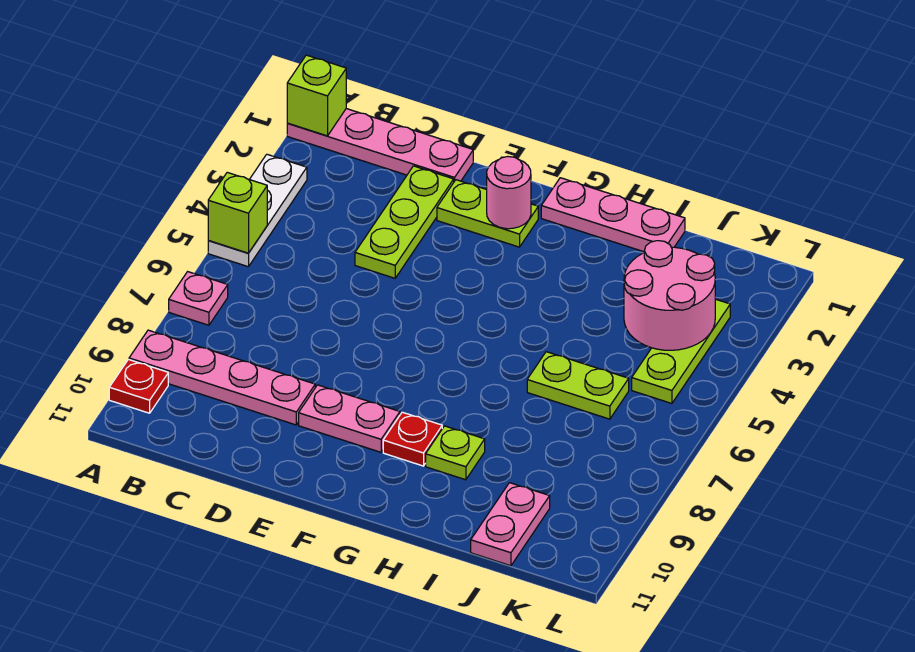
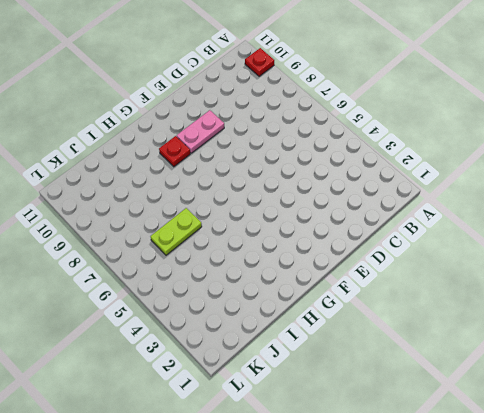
none -> pink plate A1:D1 level 1
none -> white plate A3:A5 level 1
none -> pink plate A7 level 1

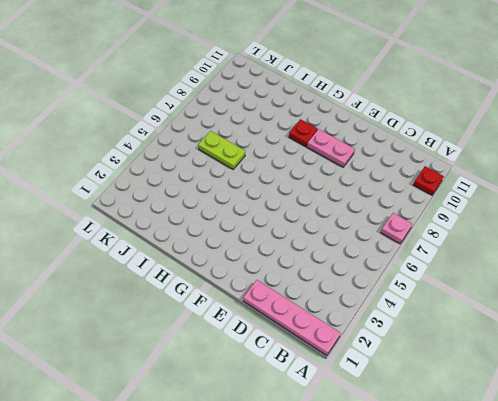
none -> white plate A3:A5 level 1
none -> pink plate A9:D9 level 1
none -> lime plate D2:D4 level 1

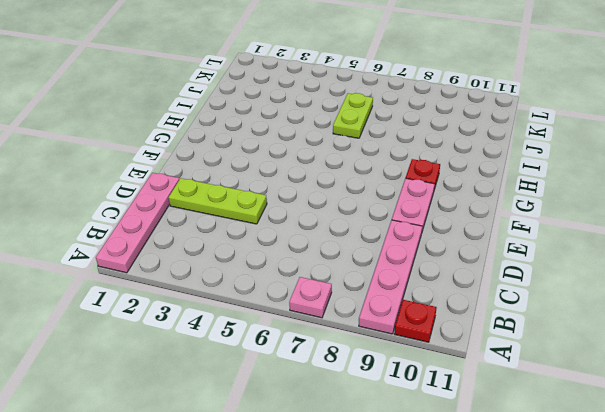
none -> white plate A3:A5 level 1
none -> lime plate E2:F2 level 1
none -> pink plate G1:I1 level 1

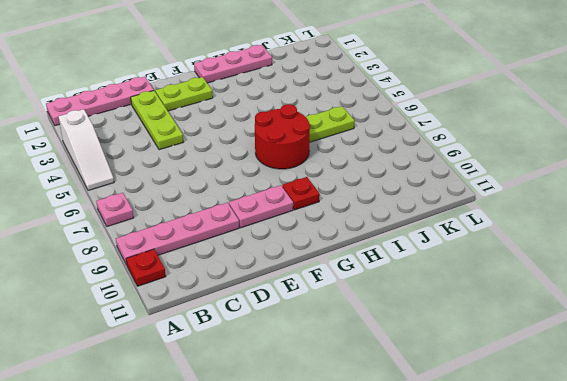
white slope A3:A5 level 1 top 3 -> white plate A3:A5 level 1
red round brick G6:H7 level 1 -> none
none -> lime plate H9 level 1
none -> pink plate J10:J11 level 1
none -> lime plate K3:K5 level 1

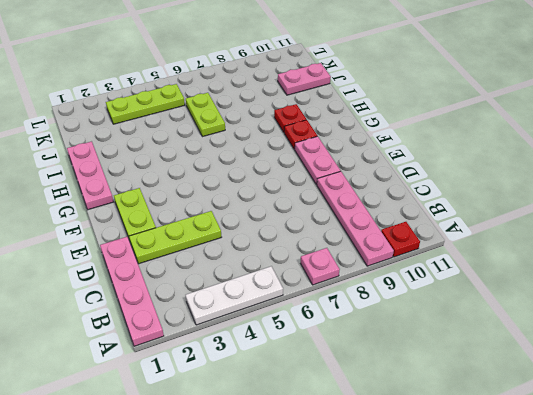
red plate H9 level 1 -> lime plate H9 level 1
none -> lime brick A1 level 2
none -> lime brick A5 level 2
none -> pink round brick F2 level 2

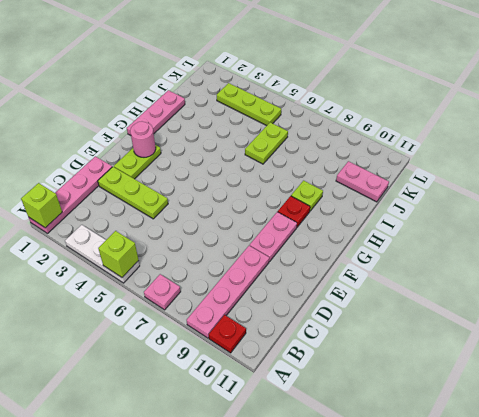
none -> pink round brick J3:K4 level 2

